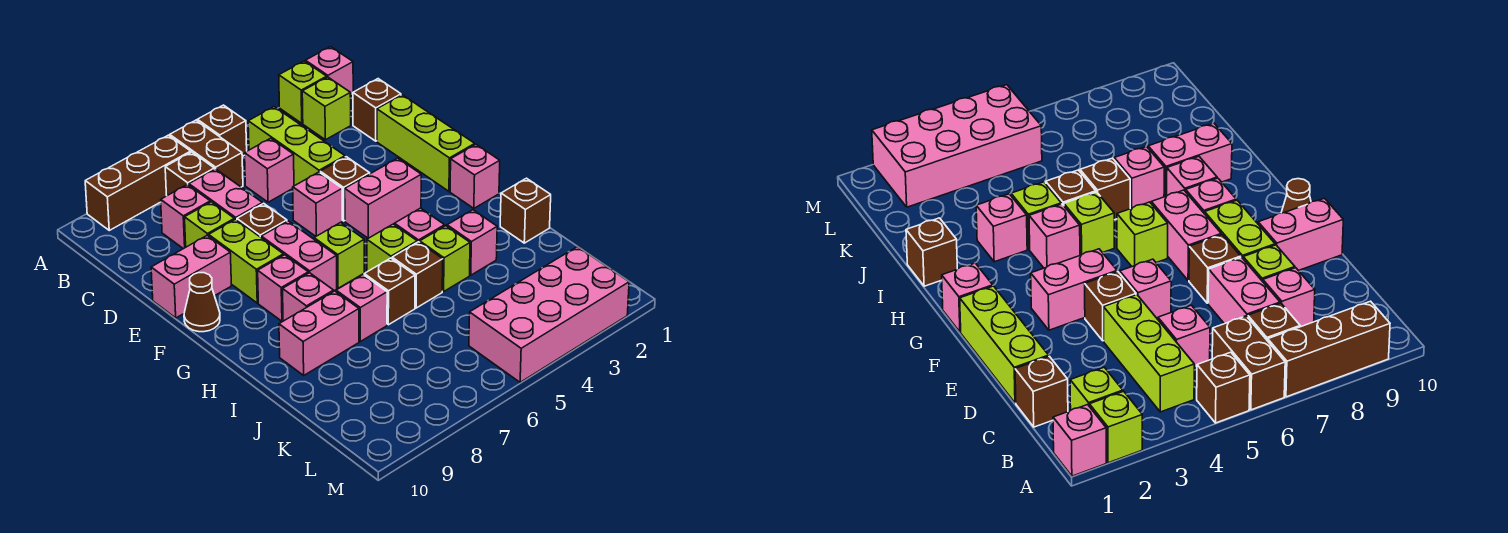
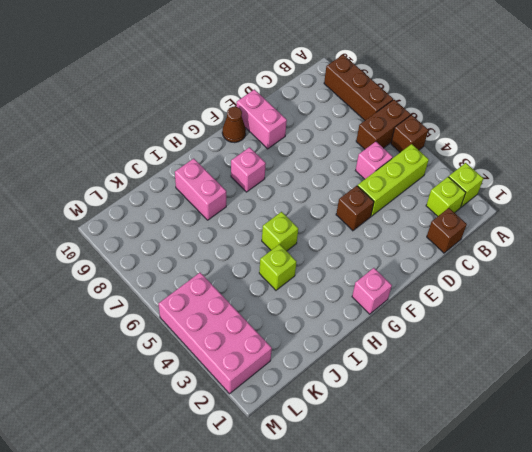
none -> pink brick A1 level 1
none -> brown brick B7 level 1
none -> pink brick C7:D7 level 1
none -> pink brick C8 level 1

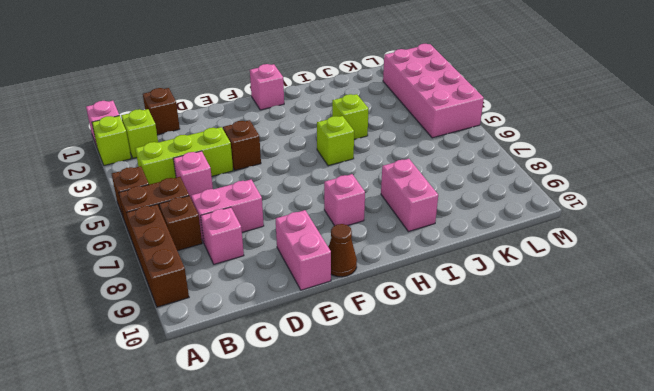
none -> lime brick D1:F1 level 1
none -> lime brick D8 level 1
none -> pink brick E5 level 1
none -> brown brick E7 level 1

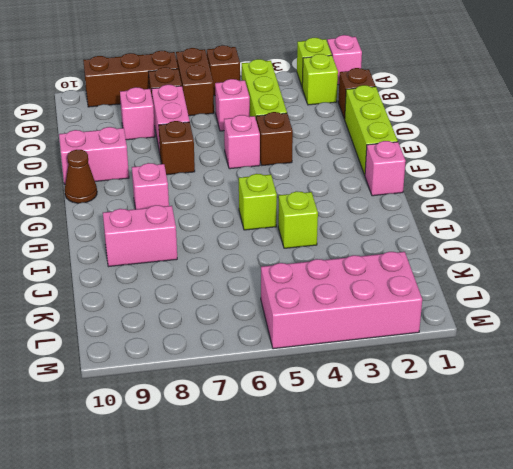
none -> lime brick D8 level 1
none -> lime brick E8:F8 level 1
none -> pink brick F3:F4 level 1
none -> pink brick F7:G7 level 1

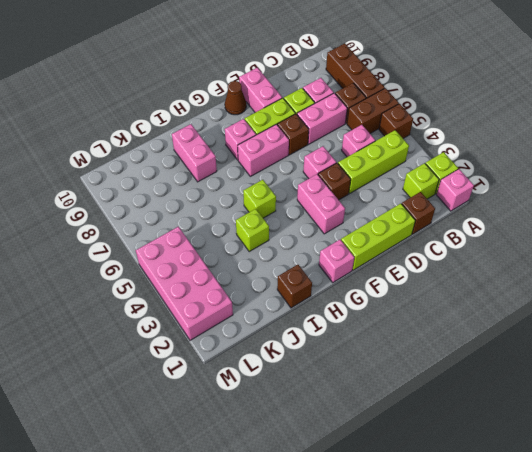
none -> lime brick G6 level 1
none -> pink brick H4 level 1
none -> pink brick H8 level 1
none -> pink brick I3 level 1

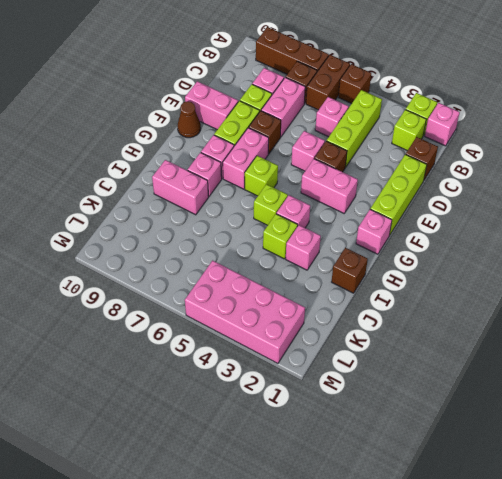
none -> brown brick I5 level 1
none -> brown brick I6 level 1
none -> pink brick I7 level 1

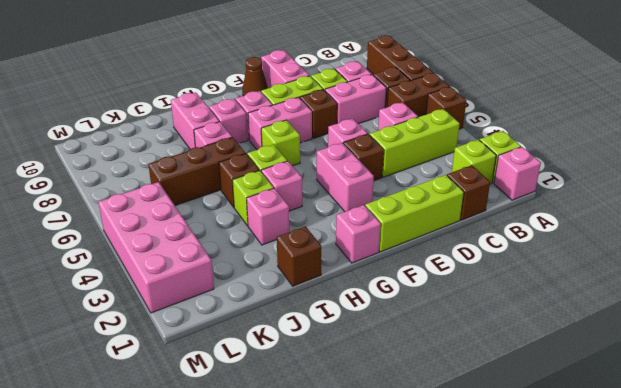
brown brick I6:K6 level 1 -> brown brick I6 level 1

